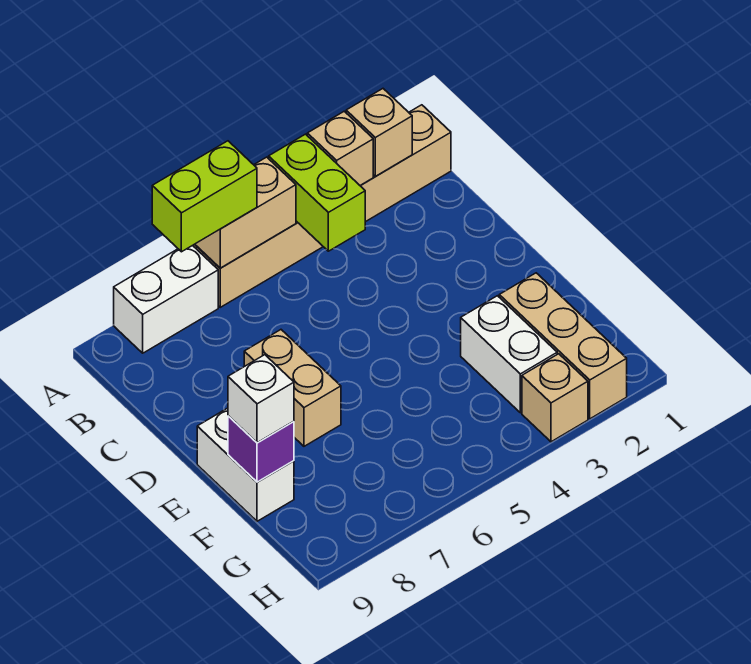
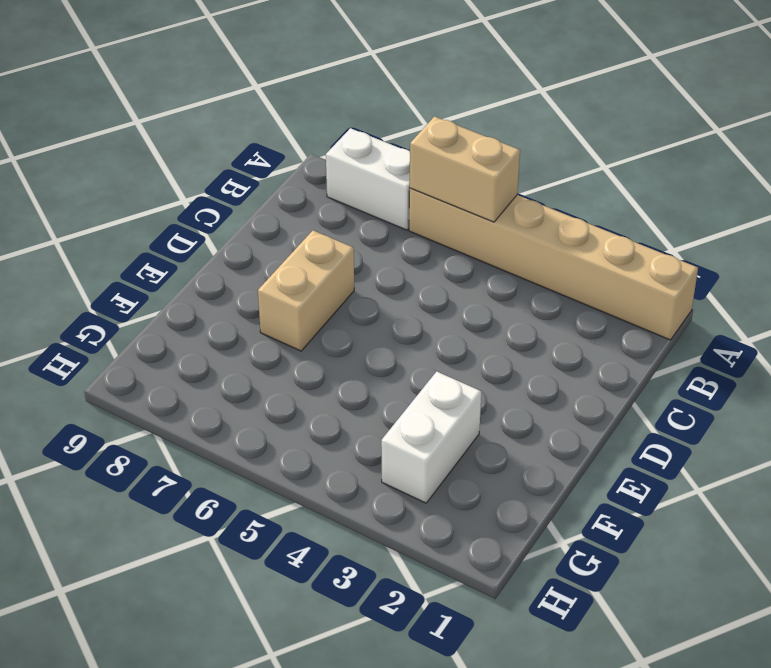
none -> white brick E9:F9 level 1
none -> tan brick F2:H2 level 1
none -> tan brick H3 level 1

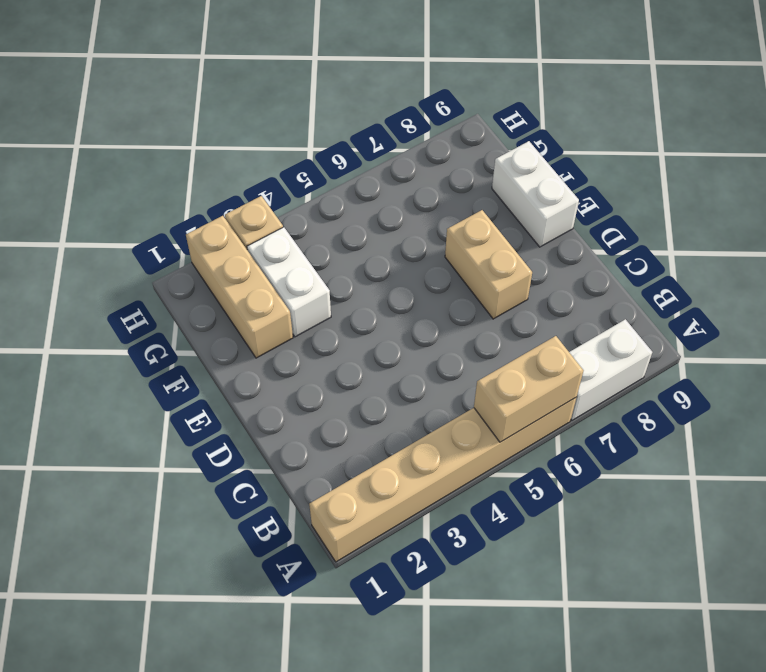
none -> tan brick A2 level 2
none -> tan brick A3 level 2
none -> lime brick A4:B4 level 2

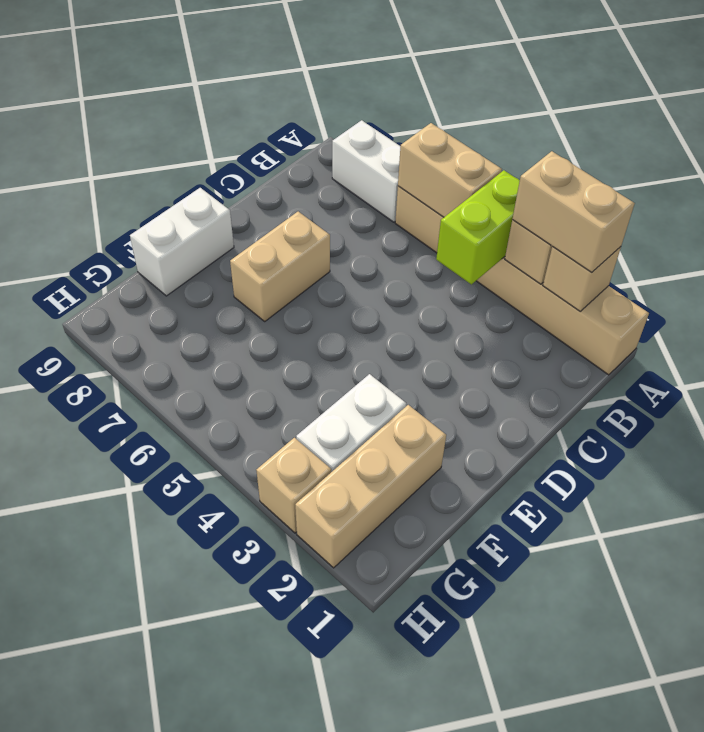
tan brick A2:A3 level 3 -> none
none -> purple brick F9 level 2
none -> lime brick A6:A7 level 3
none -> white brick F9 level 3

